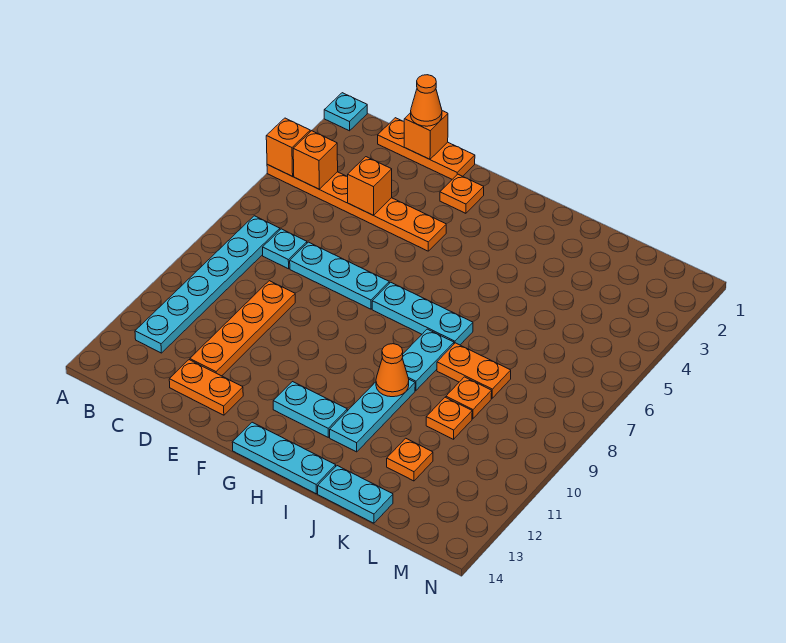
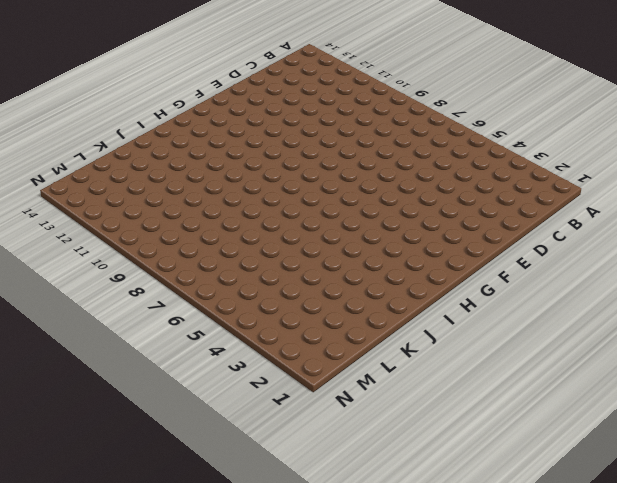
none -> cyan plate A1 level 1
none -> orange plate A4:F4 level 1
none -> cyan plate B7:B12 level 1

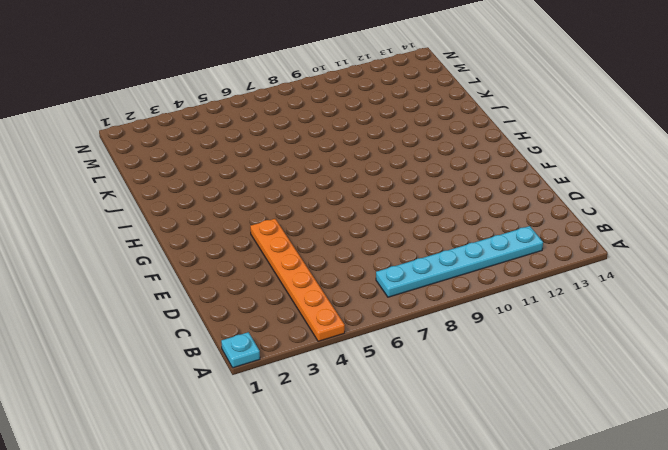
none -> orange plate C1:E1 level 1
none -> cyan plate C7 level 1
none -> cyan plate D7:F7 level 1

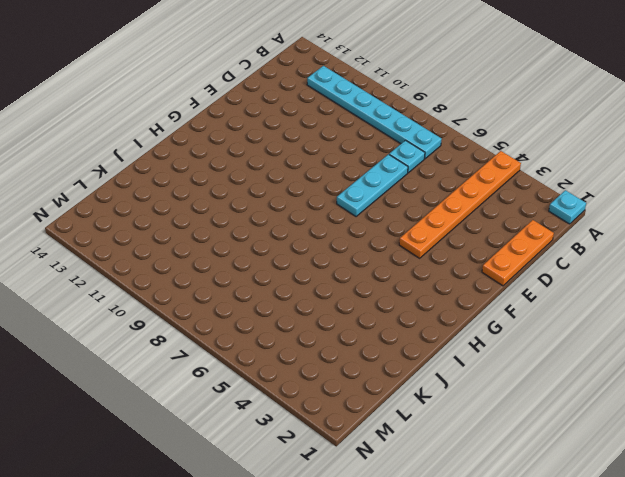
none -> orange plate D9:D12 level 1
none -> orange plate D13:E13 level 1
none -> orange plate F2 level 1

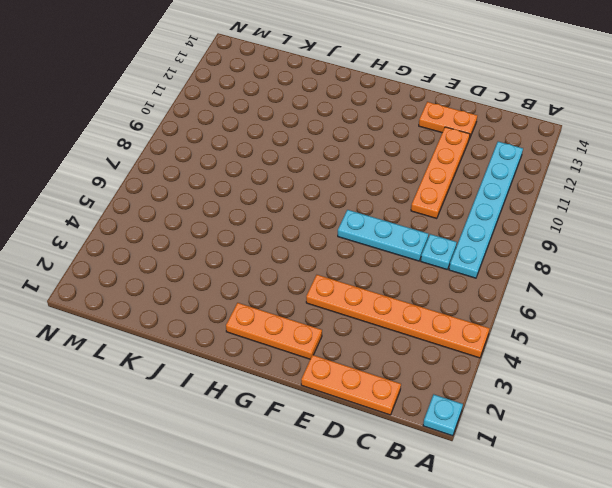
orange plate F2:H2 level 1 -> orange plate F2 level 1
none -> cyan plate G7:I7 level 1
none -> cyan plate G12:H12 level 1
none -> cyan plate G14:I14 level 1

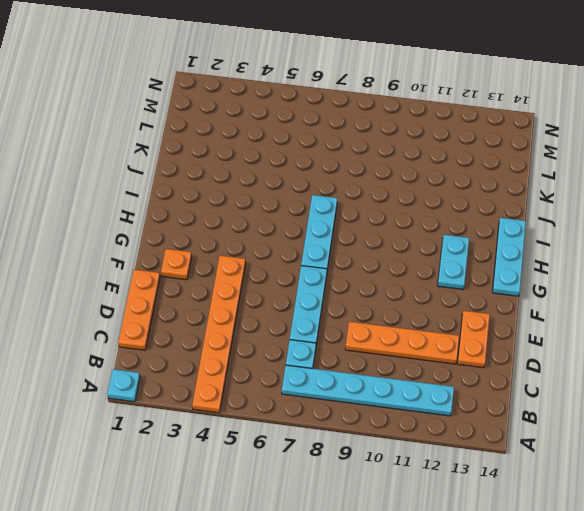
none -> cyan plate I8:I9 level 1
none -> cyan plate I10:I12 level 1
none -> orange plate J8:K8 level 1

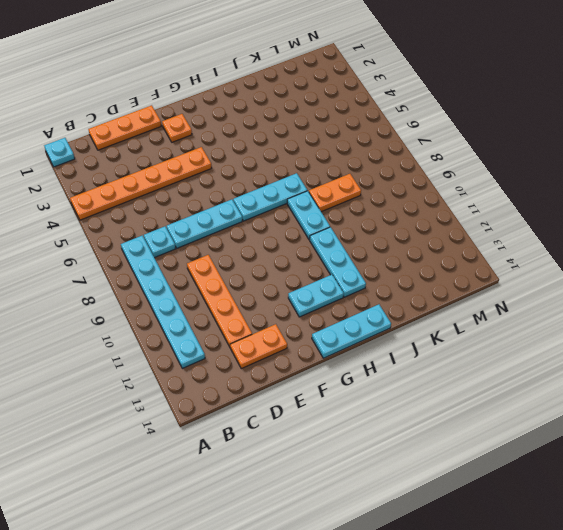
none -> cyan plate J14:K14 level 1
none -> orange plate K9 level 1
none -> orange plate K10 level 1

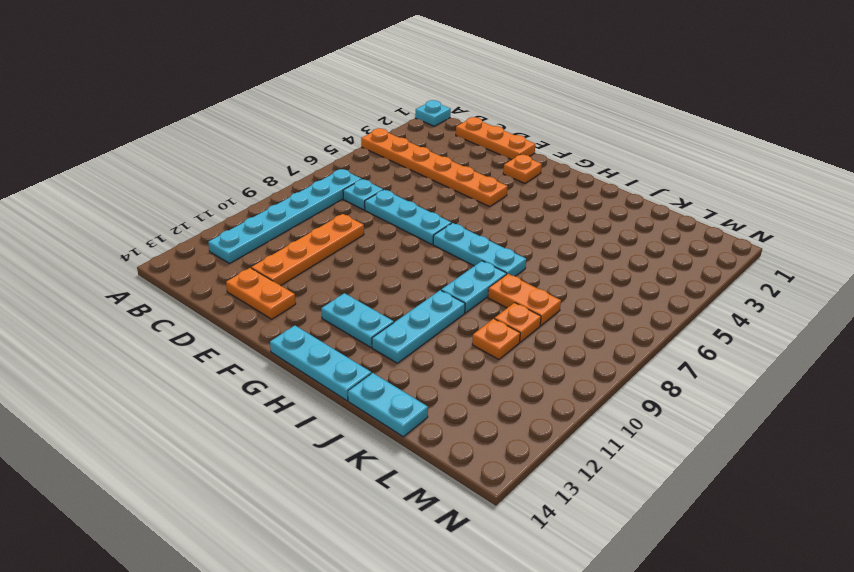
none -> orange plate K12 level 1
none -> orange brick A4 level 2
none -> orange brick B4 level 2

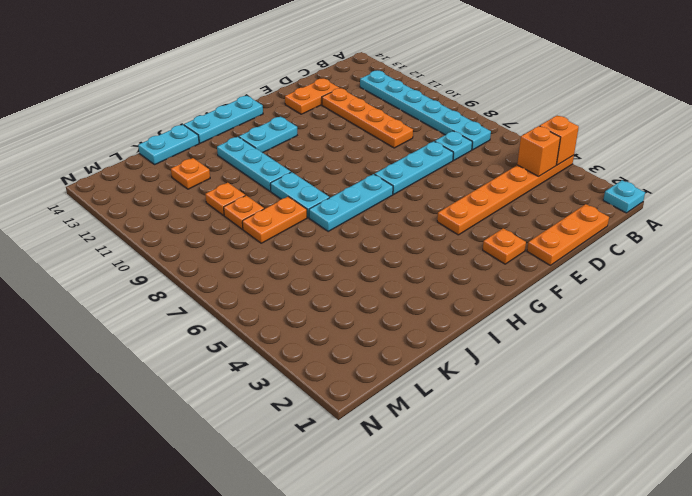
none -> orange brick D1 level 2
none -> orange brick D4 level 2
none -> orange cone I10 level 2

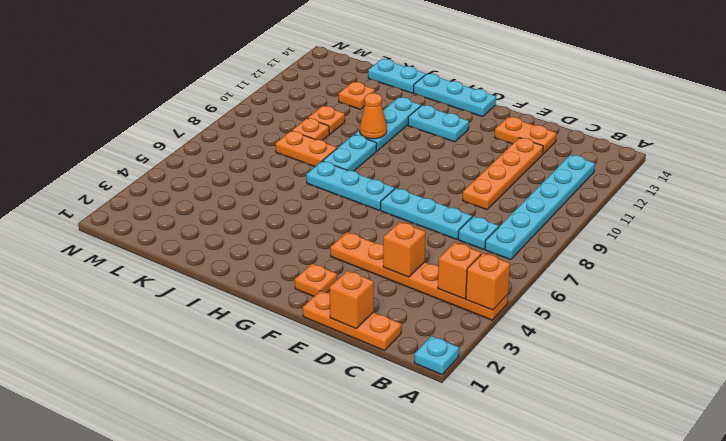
none -> orange cone D1 level 3

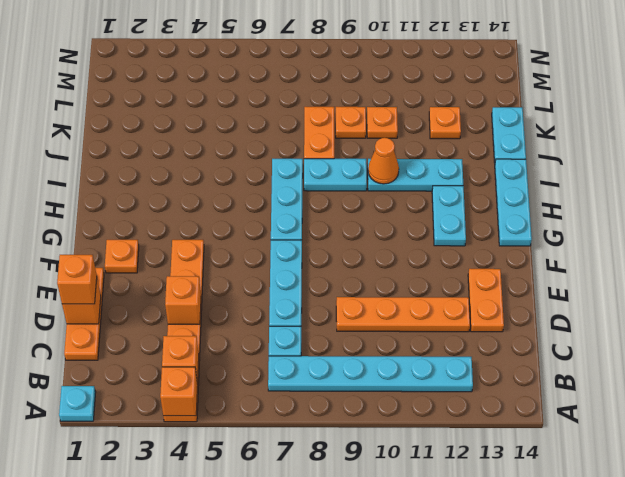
orange brick D1 level 3 -> orange cone D1 level 3

